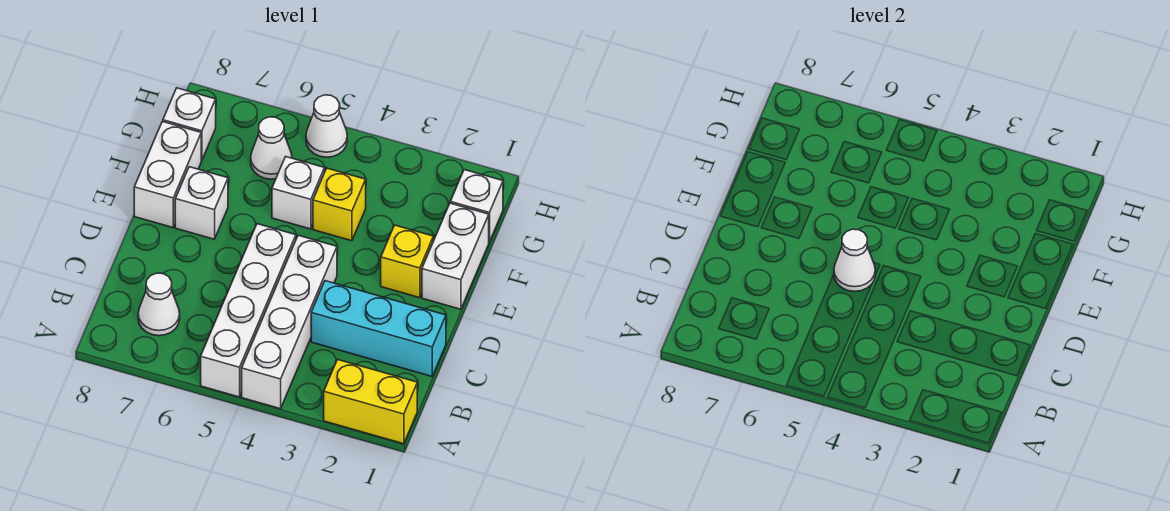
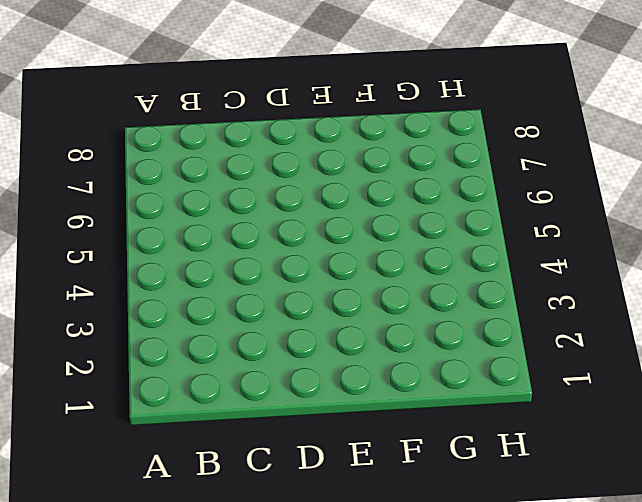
none -> yellow brick A1:A2 level 1
none -> white brick A4:D4 level 1
none -> white brick A5:D5 level 1

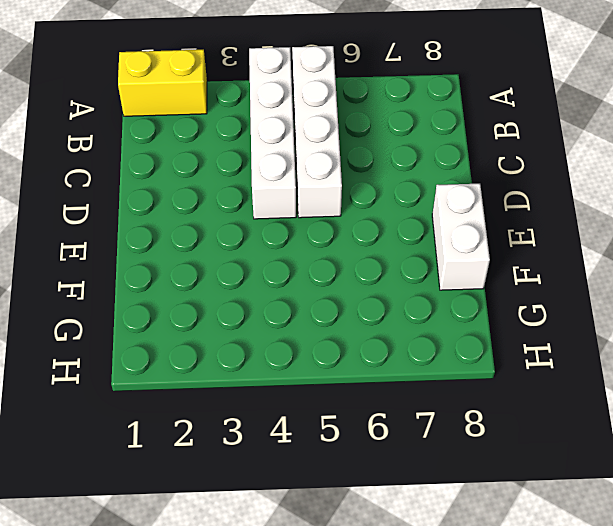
none -> white cone B7 level 1
none -> cyan brick C1:C3 level 1
none -> white brick E1:F1 level 1

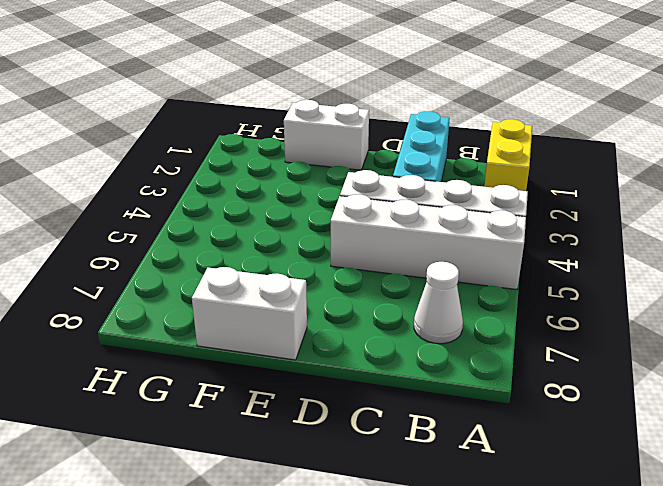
none -> yellow brick E2 level 1
none -> white brick E7 level 1
none -> yellow brick F4 level 1

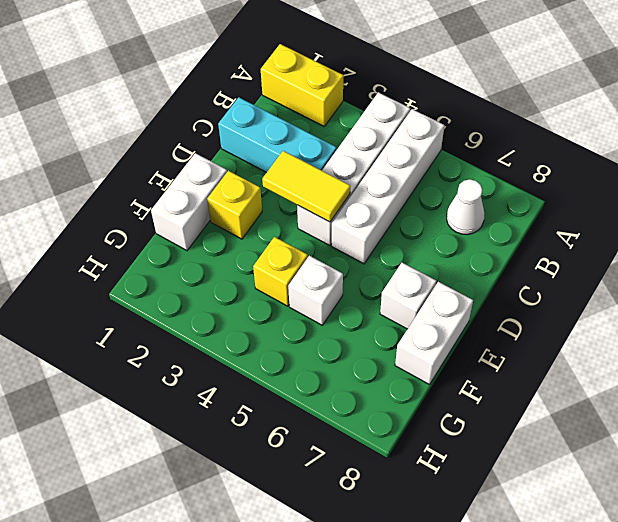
yellow tile D3:D4 level 2 -> none
none -> white brick G1 level 1
none -> white cone G6 level 1
none -> white brick G8 level 1

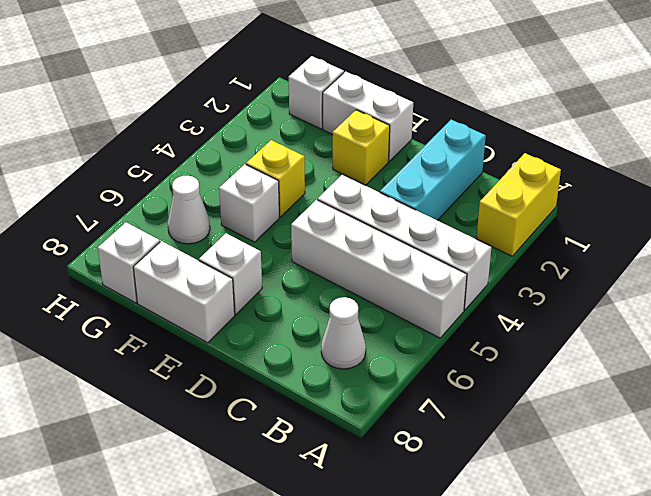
none -> white cone H5 level 1
none -> white cone D5 level 2

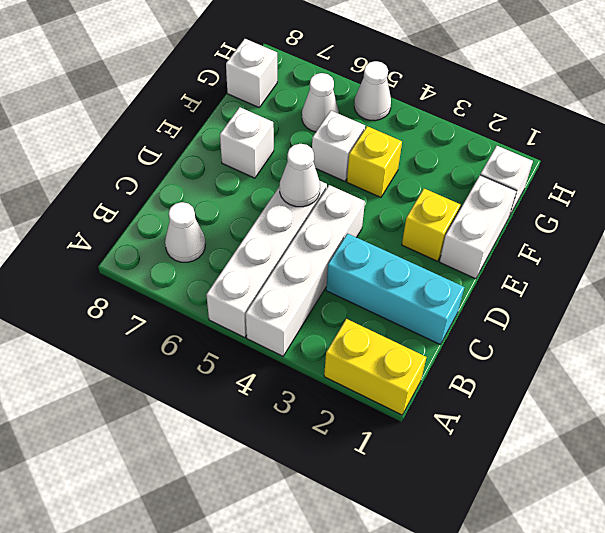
none -> white brick E8:F8 level 1

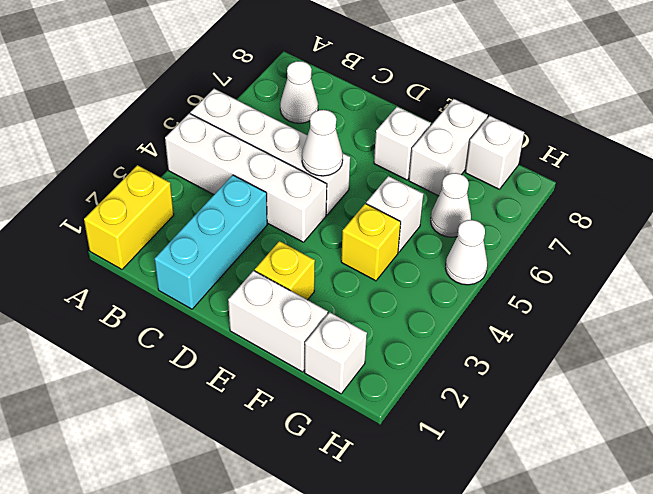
white brick F7:F8 level 1 -> white brick E8:F8 level 1

